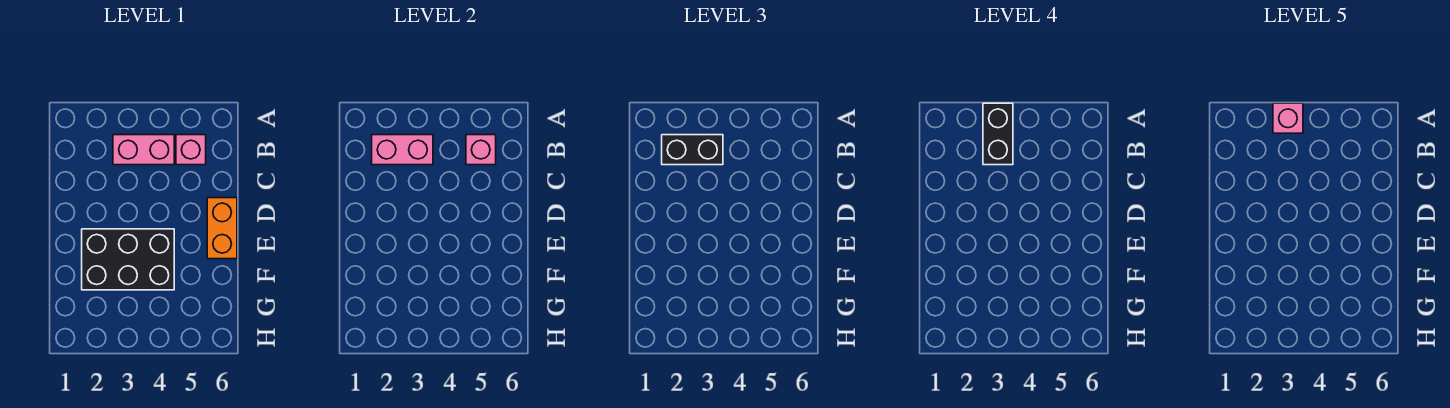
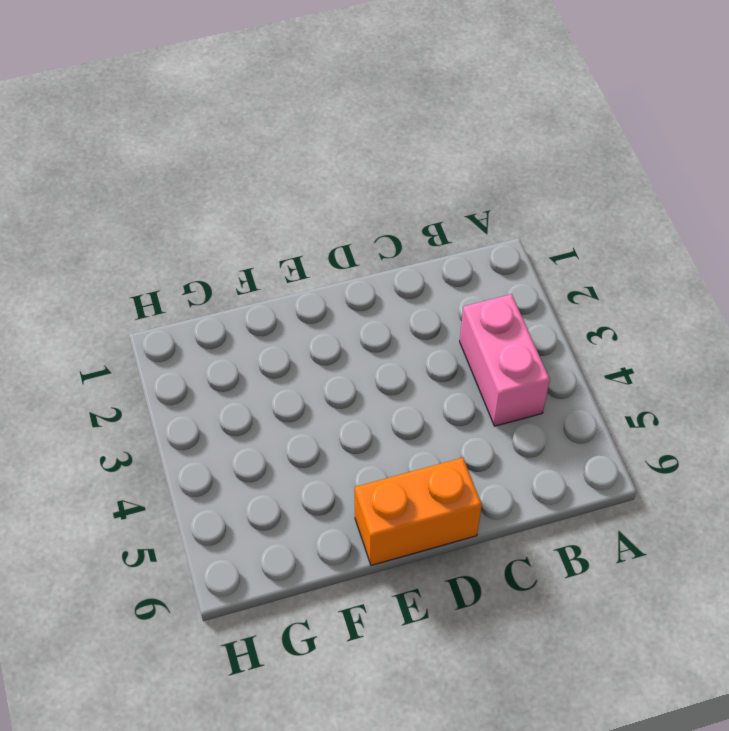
none -> pink brick B5 level 1
none -> black brick E2:F4 level 1

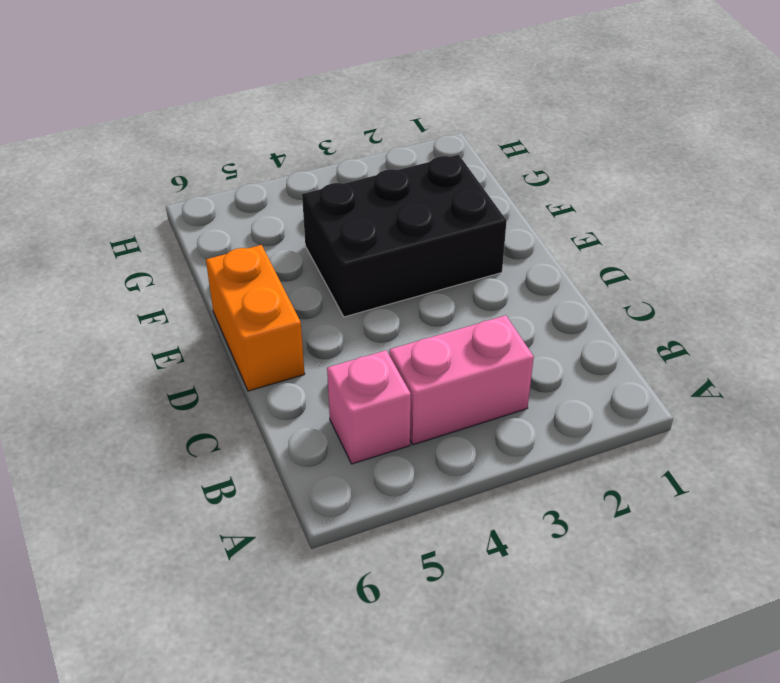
none -> pink brick B2:B3 level 2
none -> pink brick B5 level 2

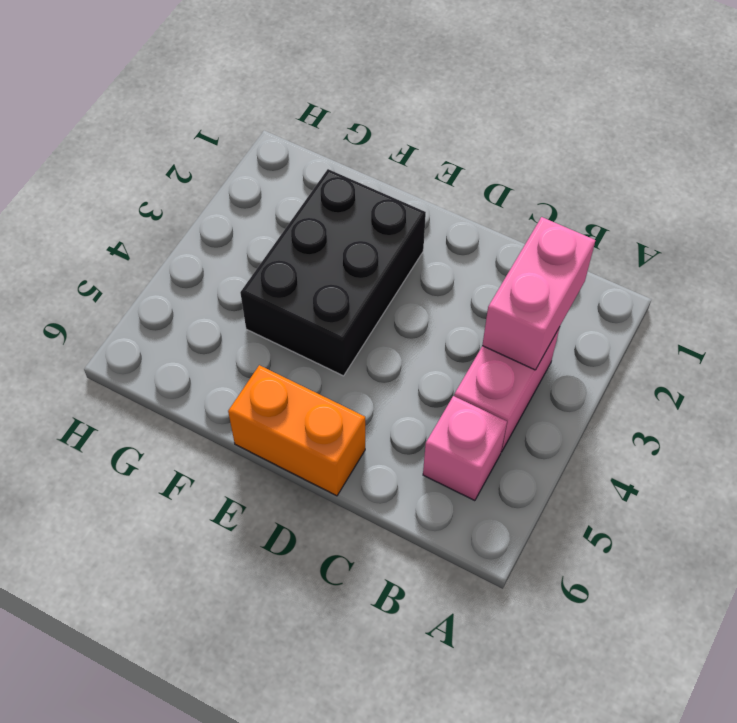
none -> pink brick B5 level 2
none -> black brick B2:B3 level 3

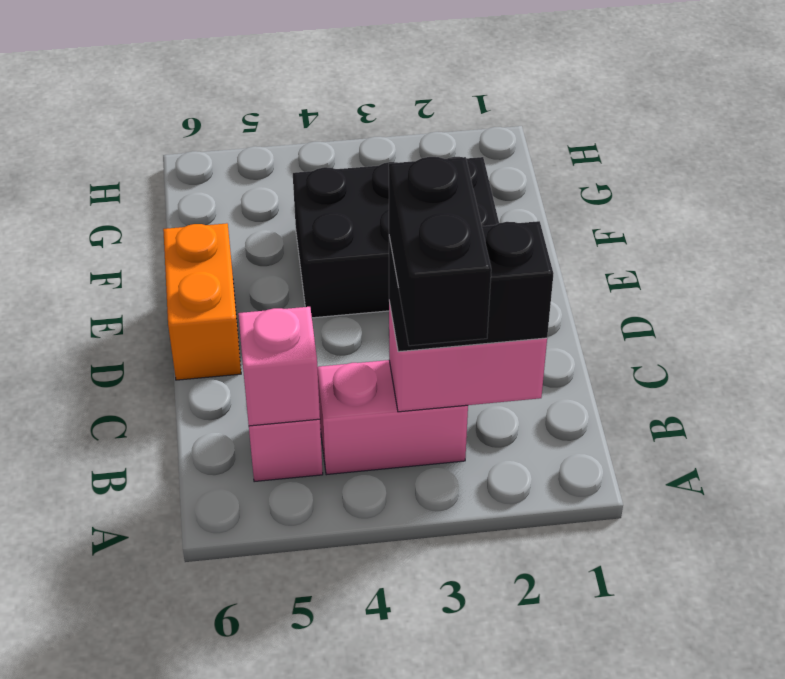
none -> pink brick A3 level 5

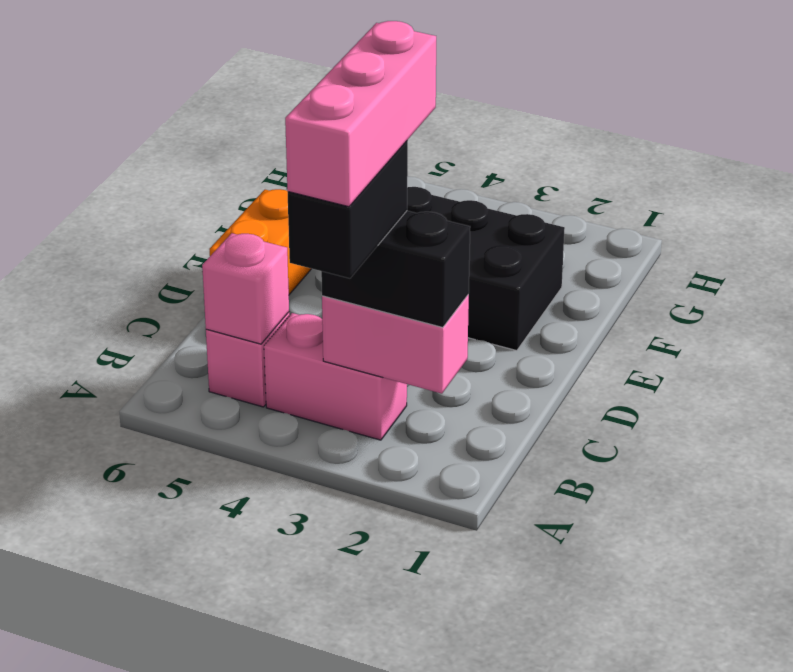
pink brick A3:C3 level 5 -> pink brick A3 level 5

